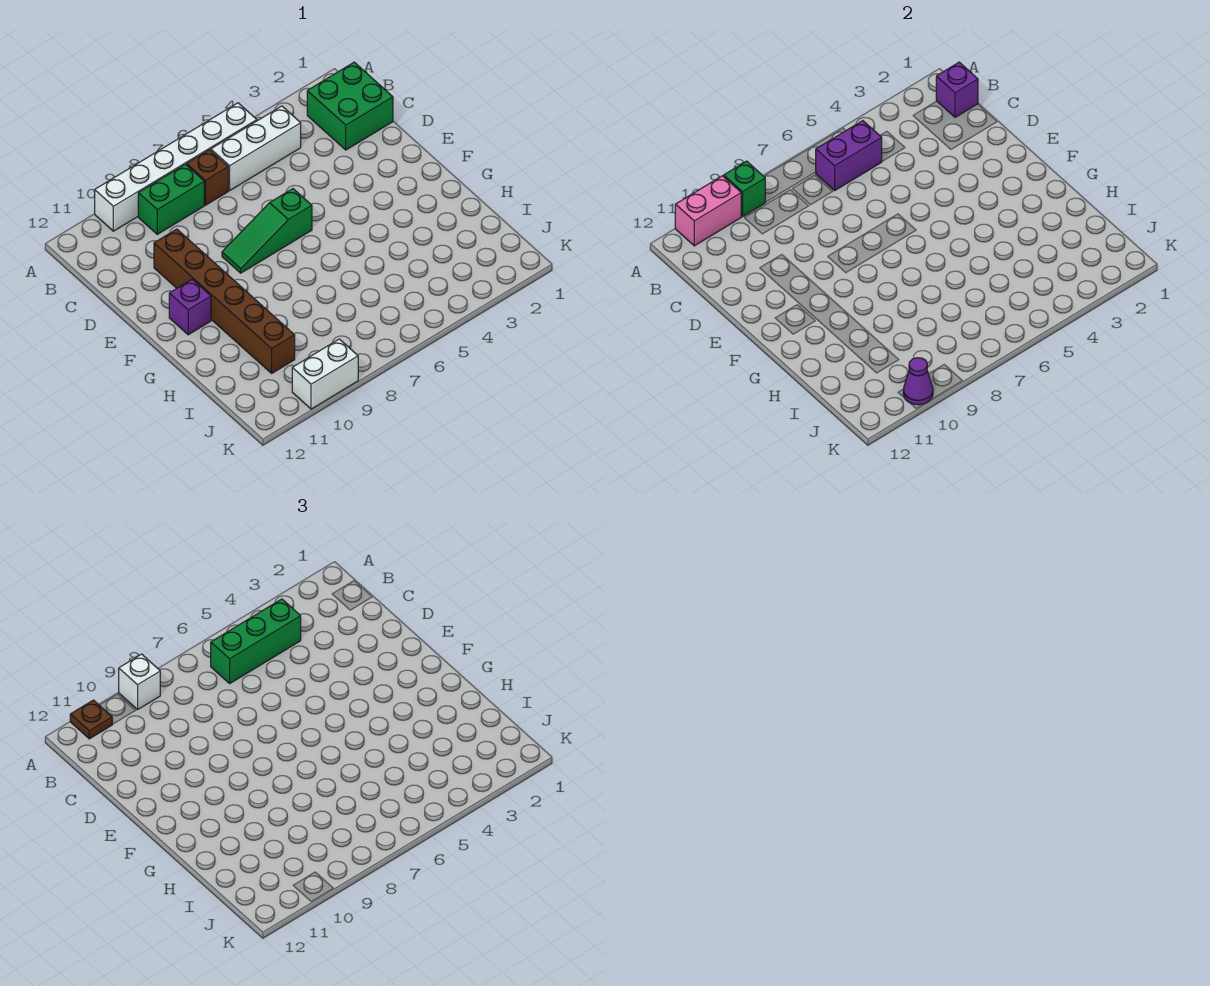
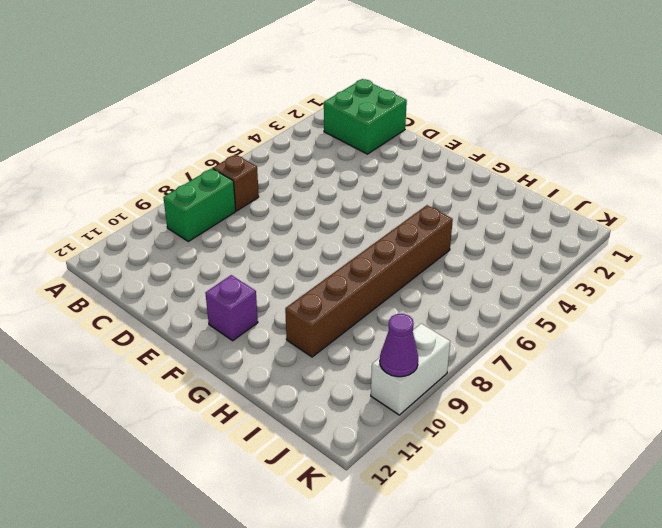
brown brick H5:H10 level 1 -> brown brick D10:I10 level 1
none -> white brick A5:A10 level 1
none -> white brick B4:B6 level 1
none -> green slope E6:E8 level 1 top 6

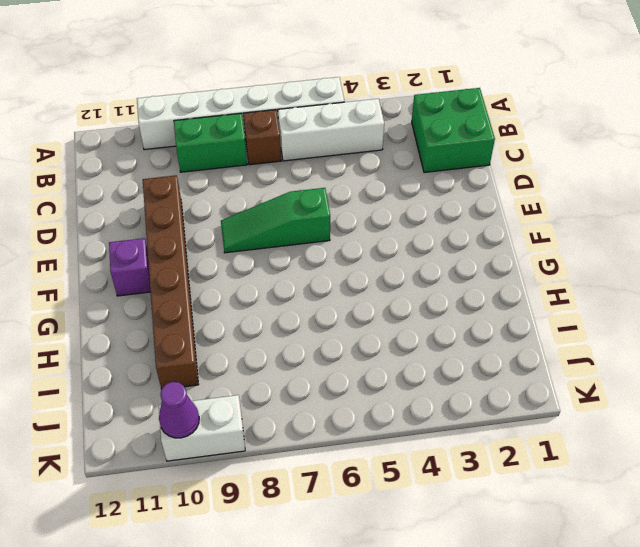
none -> green brick A9 level 2
none -> pink brick A10:A11 level 2
none -> purple brick B1 level 2

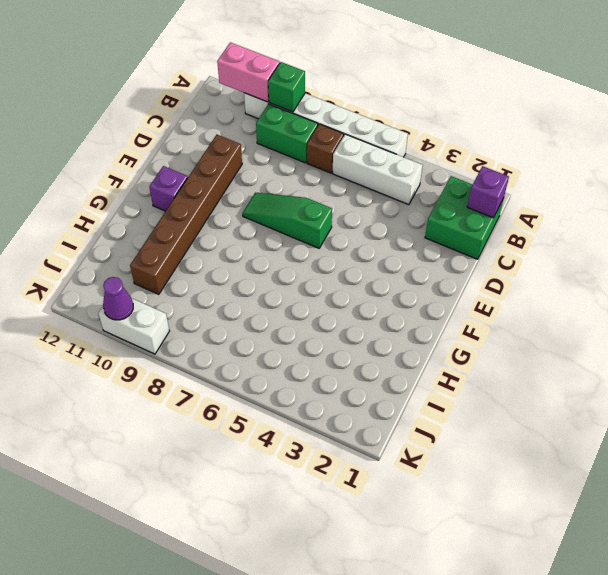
none -> purple brick B5:B6 level 2
none -> white brick A9 level 3
none -> brown plate A11 level 3

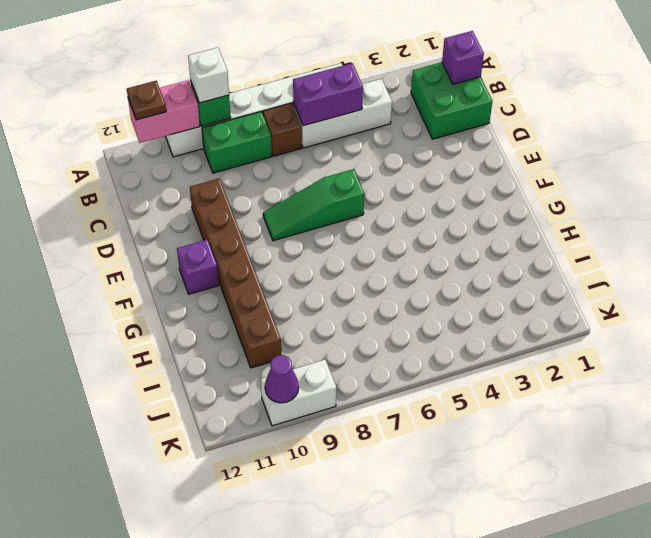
none -> green brick B4:B6 level 3

